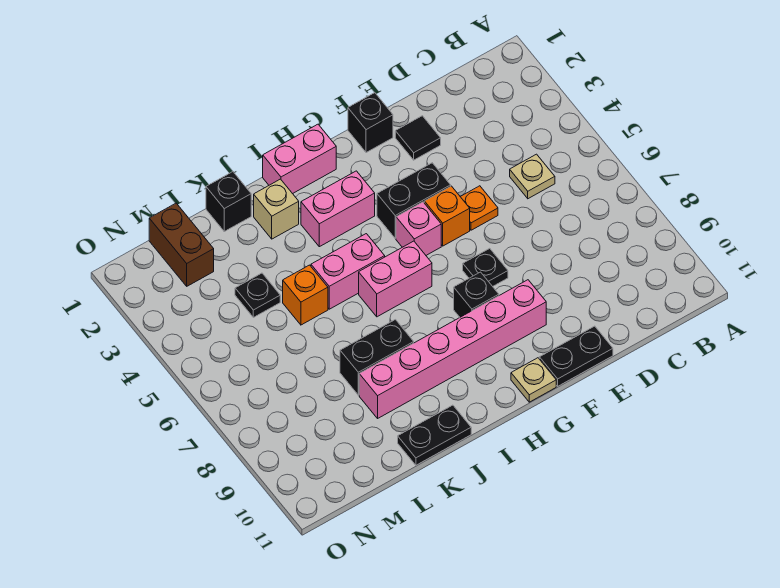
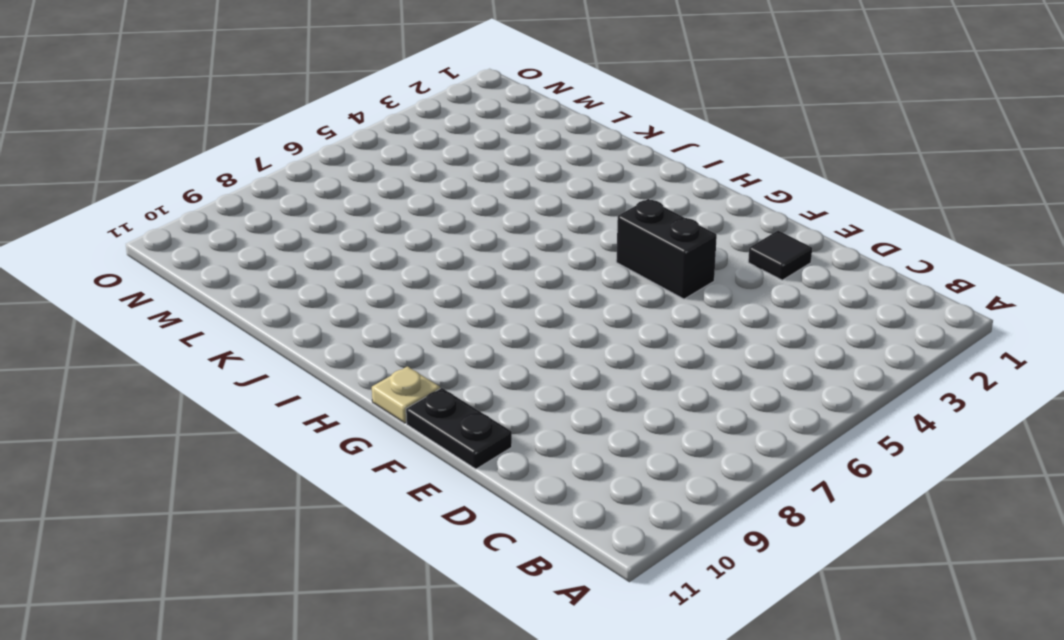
none -> tan plate C5 level 1
none -> orange plate E5 level 1
none -> black brick F1 level 1

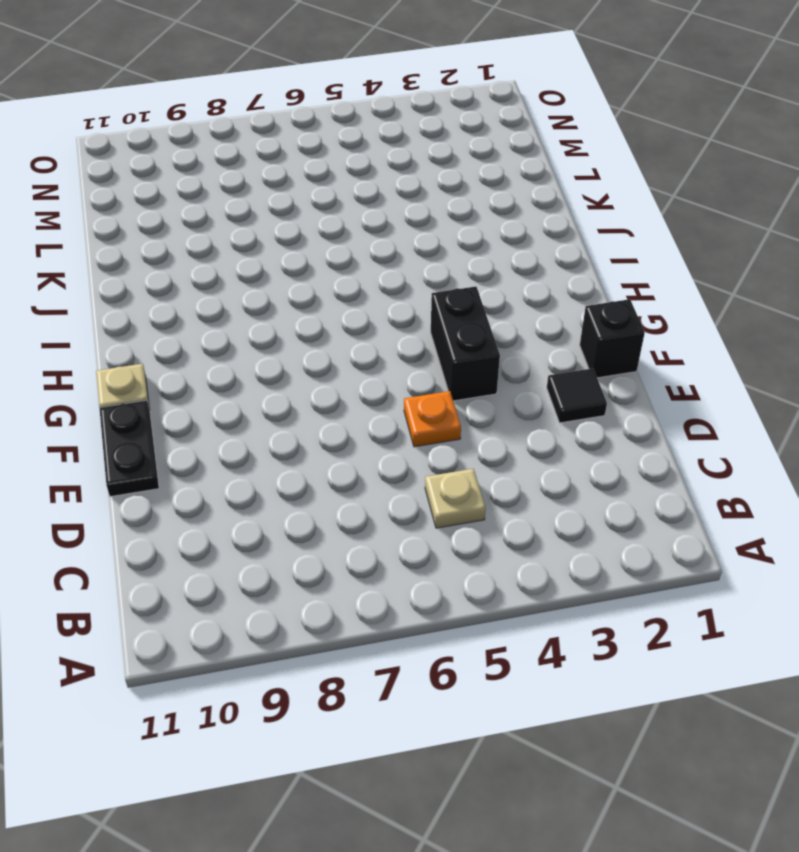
none -> orange brick F5 level 1
none -> black plate F7 level 1
none -> pink brick F9:K9 level 1

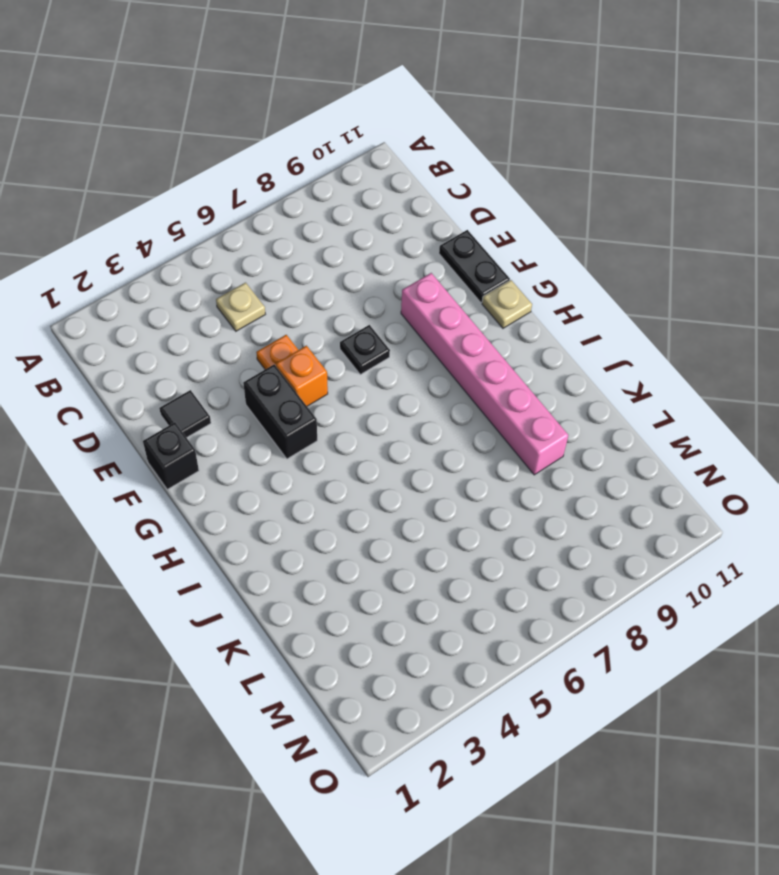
none -> pink brick G5 level 1
none -> black brick G8 level 1
none -> pink brick H1:I1 level 1

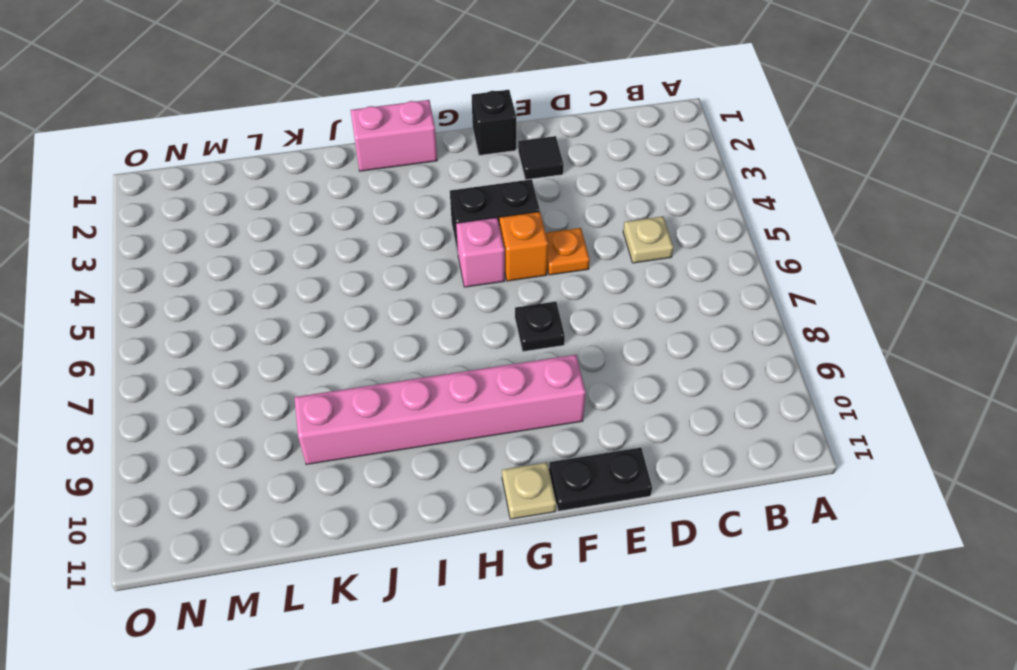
none -> black brick G8 level 1
none -> pink brick H3:I3 level 1
none -> pink brick H6:I6 level 1

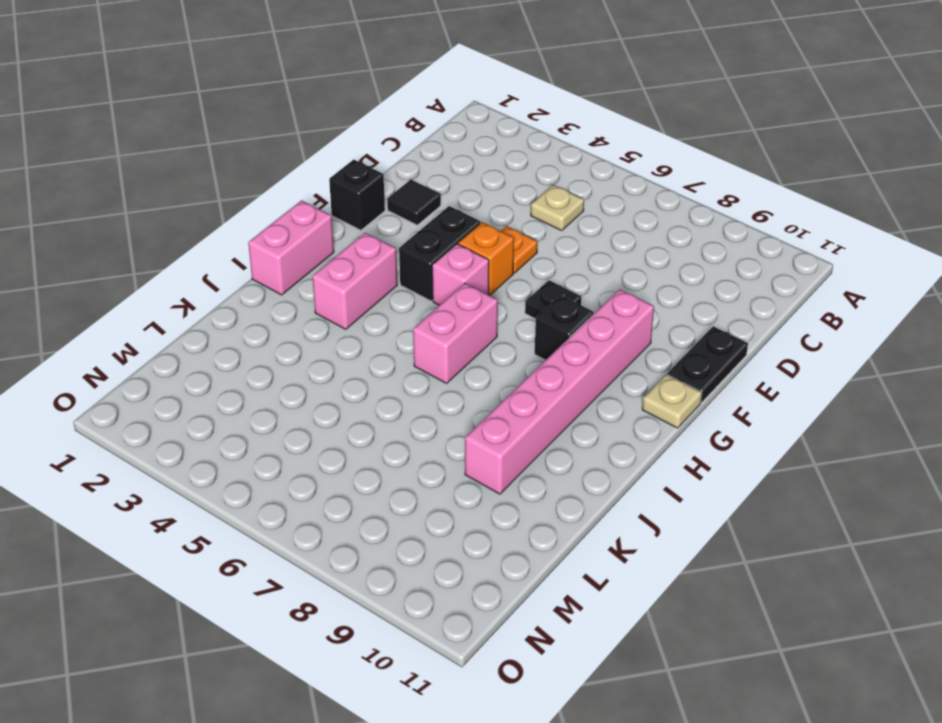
none -> pink brick I5:J5 level 1
none -> tan brick J2 level 1
none -> black brick J8:K8 level 1

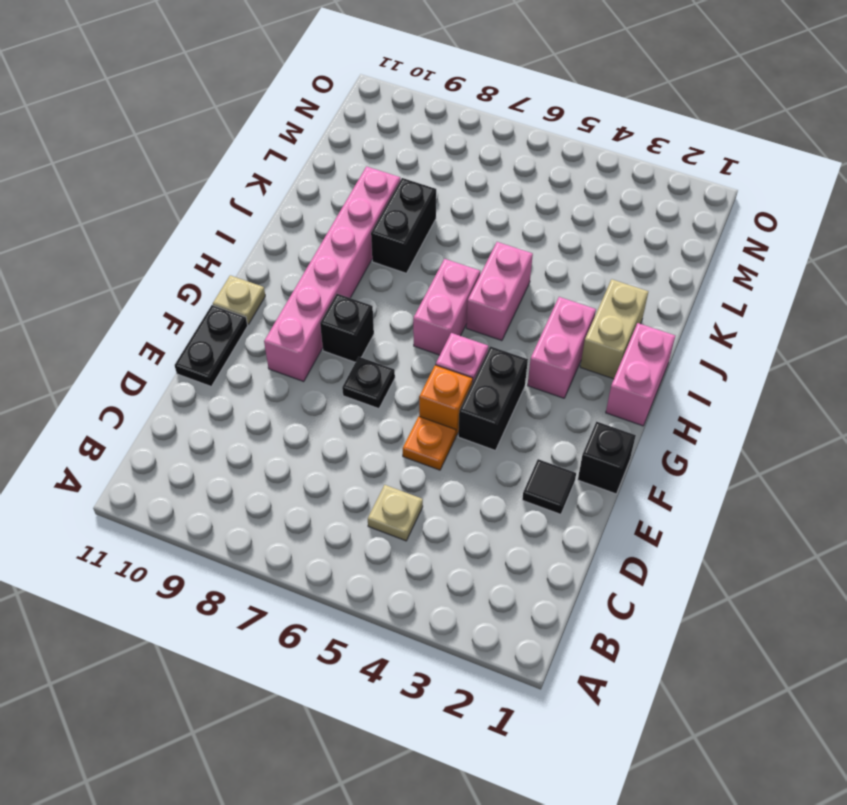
tan brick I2:J2 level 1 -> tan brick J2 level 1
none -> black plate J11:K11 level 1
none -> black brick K1 level 1
none -> orange brick K5 level 1

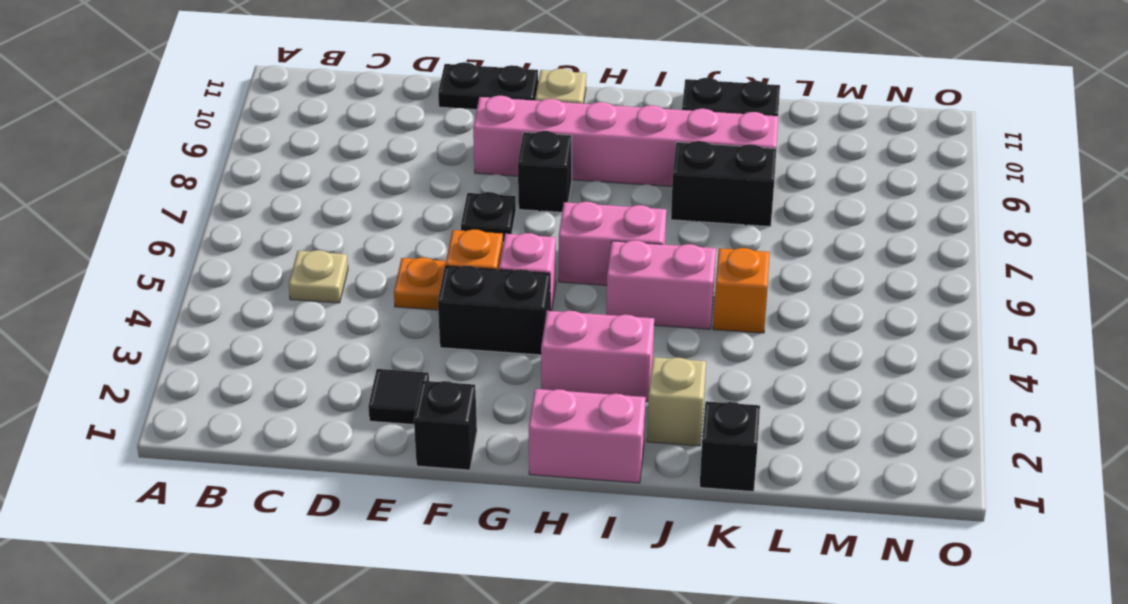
none -> black plate L4 level 1
none -> brown brick M1:M2 level 1

